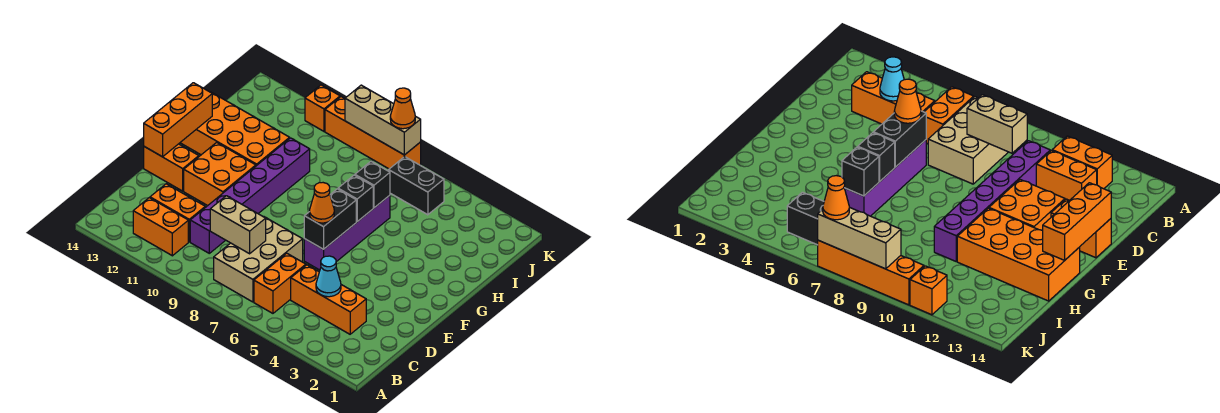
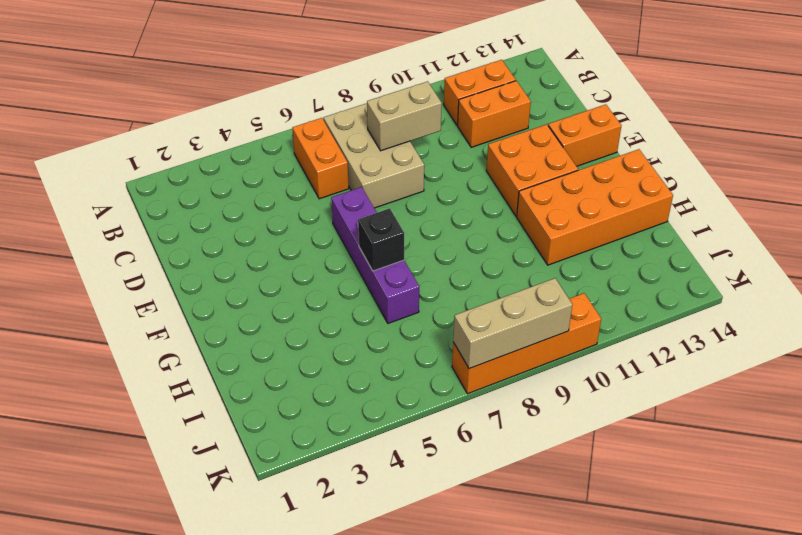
none -> orange brick C3:C5 level 1
none -> purple brick C10:H10 level 1
none -> black brick J5:J6 level 1

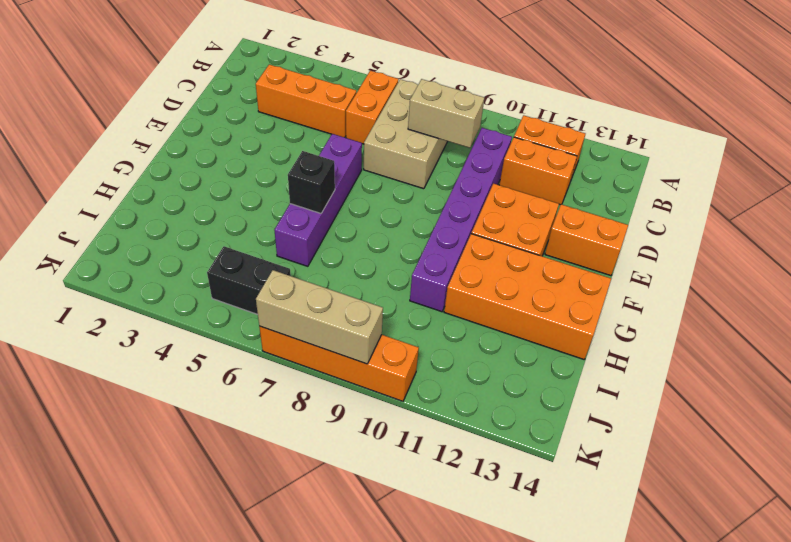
none -> orange brick K11 level 1
none -> cyan cone C4 level 2
none -> black brick E6:F6 level 2

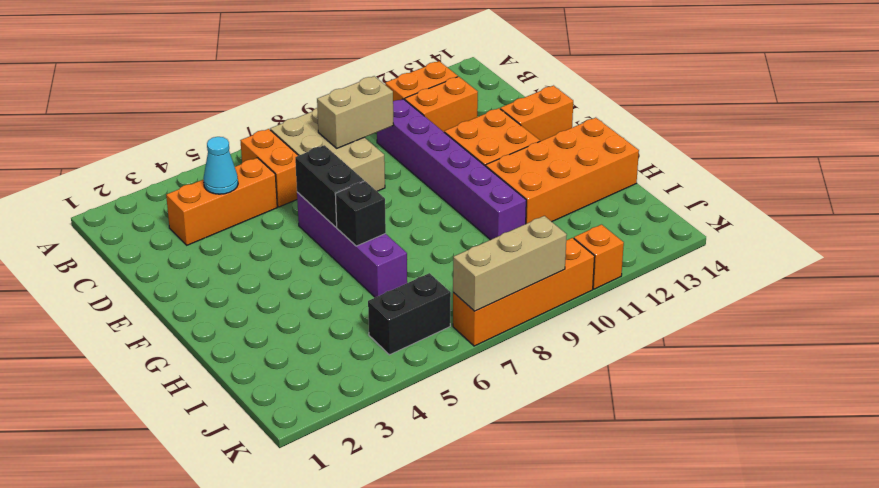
none -> orange brick E14:G14 level 2
none -> black brick H6 level 2
none -> orange cone E6 level 3

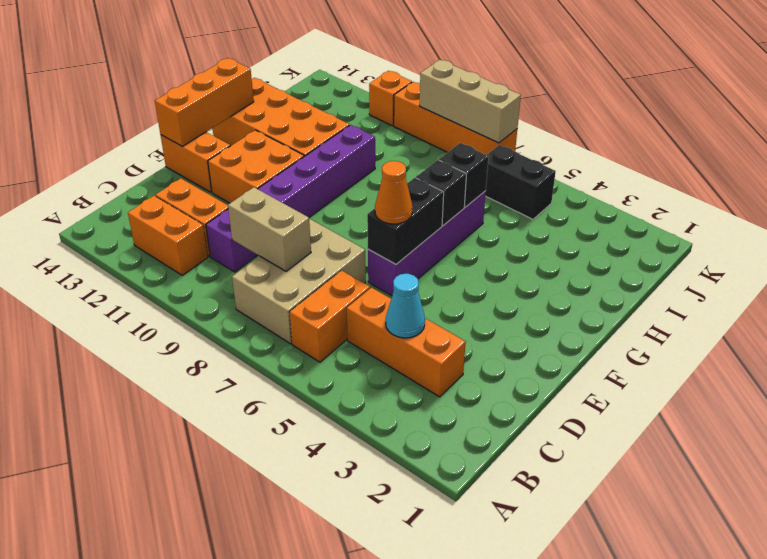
none -> orange cone K7 level 3

